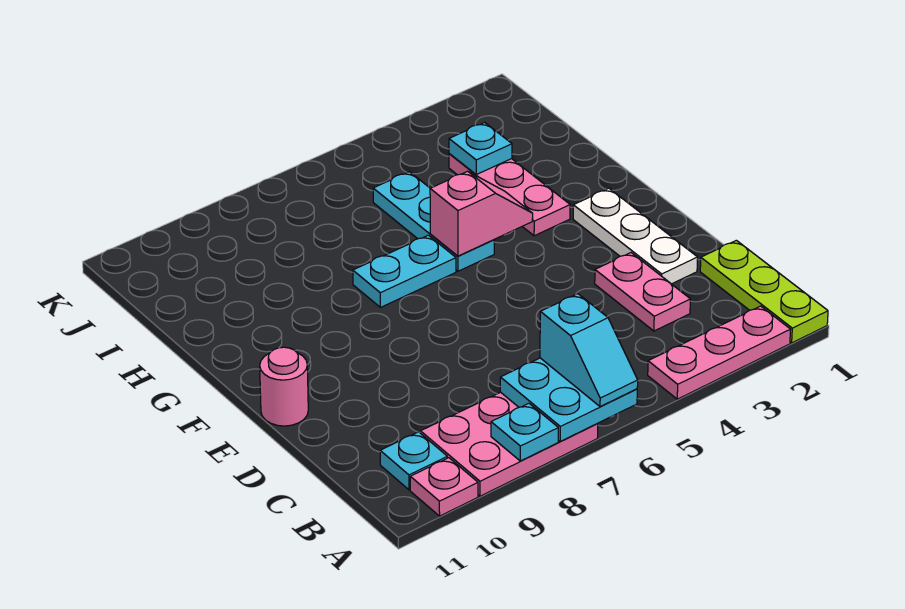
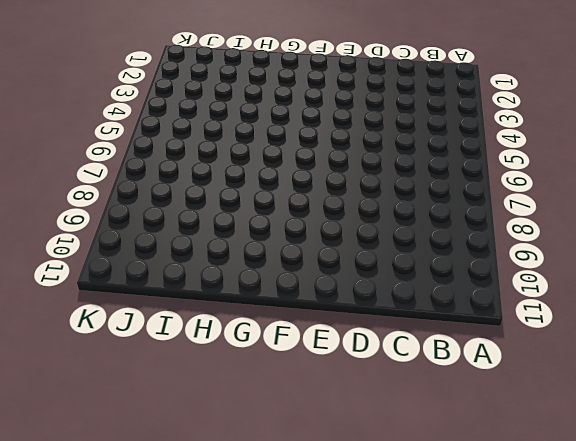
none -> lime plate A1:C1 level 1
none -> pink plate A2:A4 level 1
none -> pink plate A7:B9 level 1

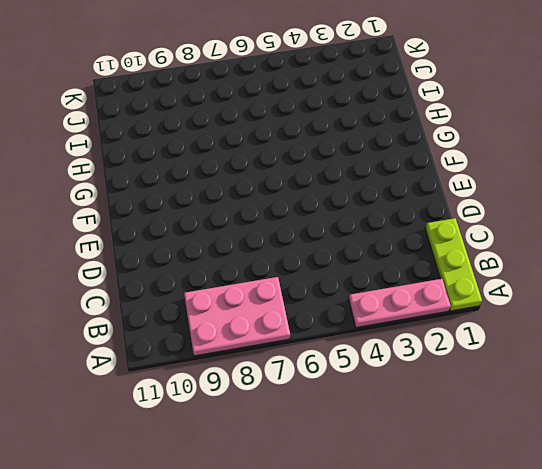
none -> pink plate A10 level 1
none -> cyan plate B10 level 1
none -> pink plate C3:D3 level 1

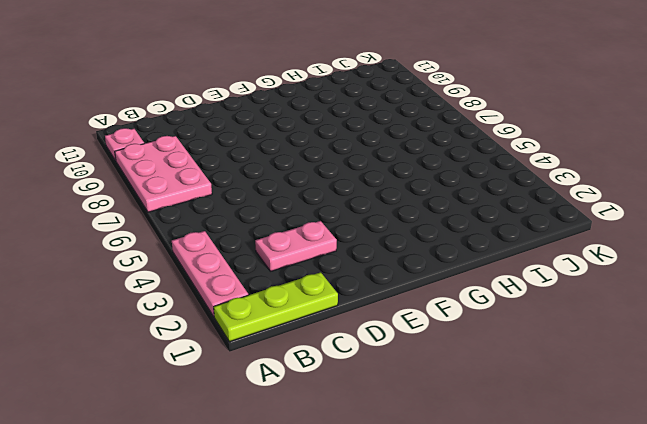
none -> cyan plate B10 level 1
none -> white plate D2:F2 level 1
none -> pink round brick E11 level 1

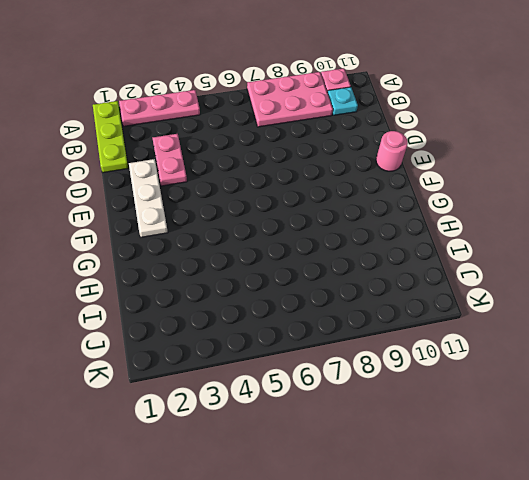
none -> pink plate G3:I3 level 1
none -> cyan plate G5:I5 level 1
none -> cyan plate G6:G7 level 1

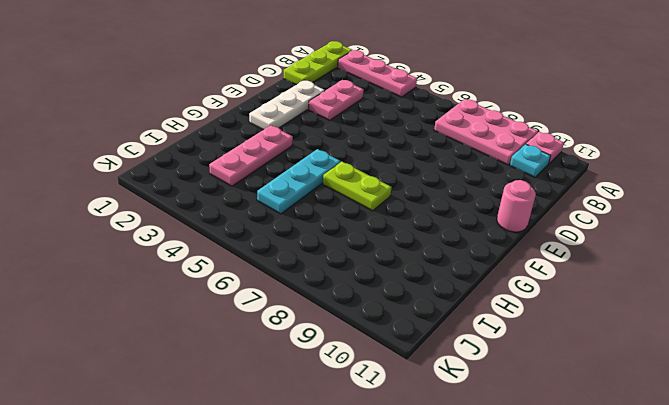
lime plate G6:G7 level 1 -> cyan plate G6:G7 level 1
none -> cyan plate A6:B7 level 2
none -> cyan plate A8 level 2
none -> pink slope G4:G5 level 2 top 5

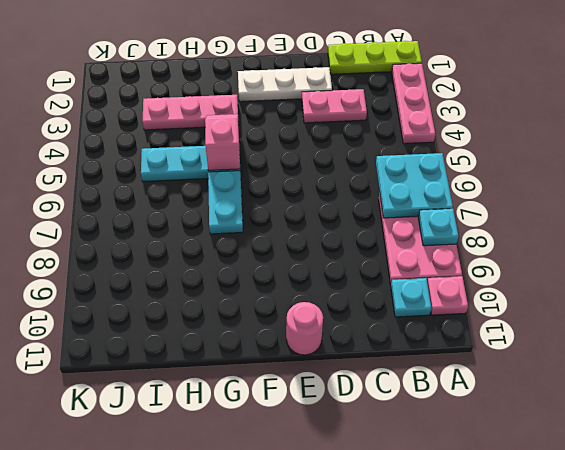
none -> cyan plate I3 level 2
none -> cyan slope A6:B6 level 3 top B

